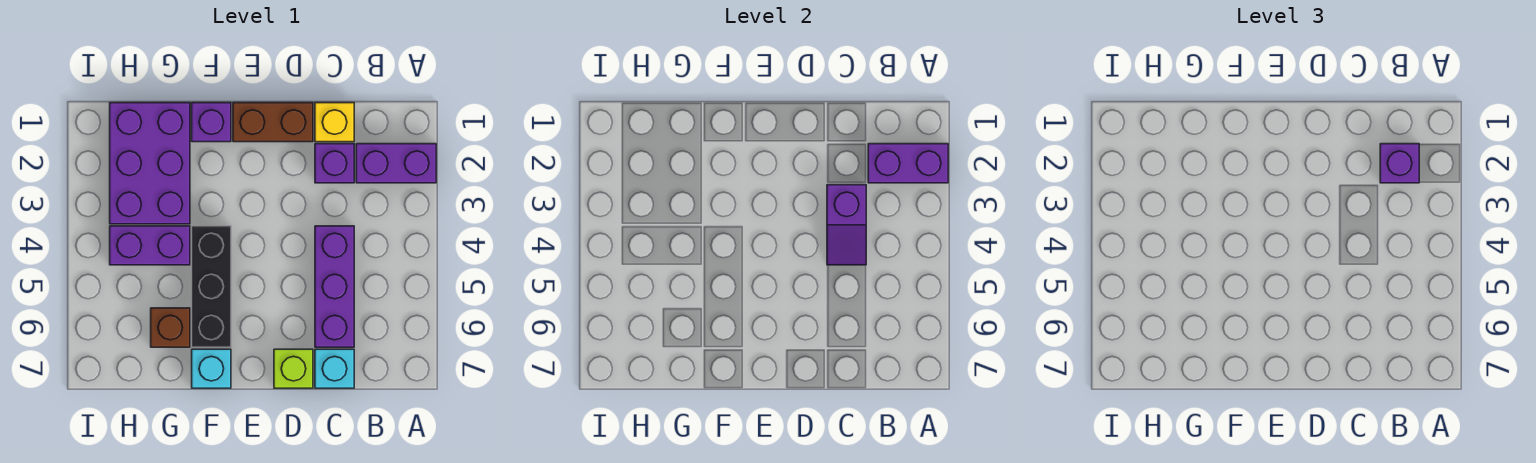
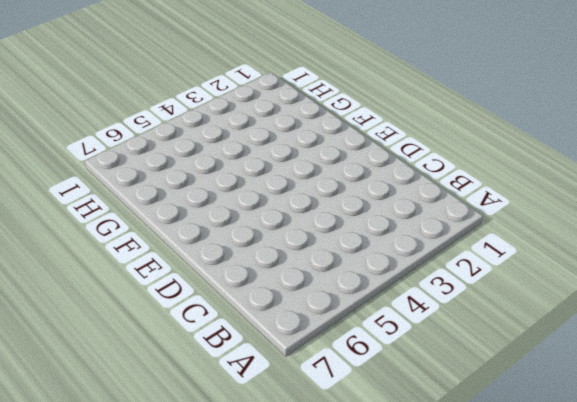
none -> purple brick A2:B2 level 1
none -> yellow brick C1 level 1
none -> purple brick C2 level 1

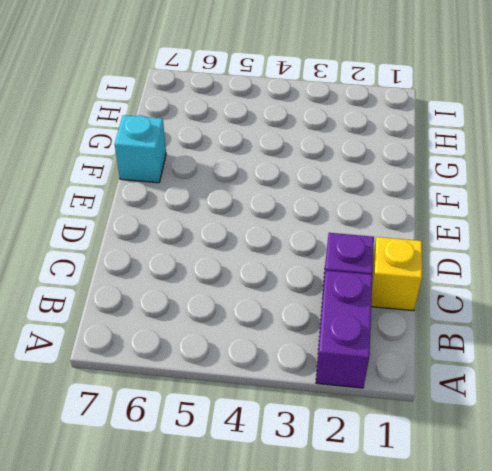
none -> purple brick C4:C6 level 1
none -> cyan brick C7 level 1
none -> brown brick D1:E1 level 1

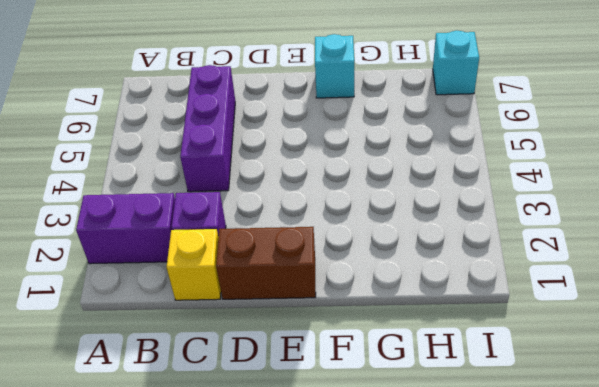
cyan brick I7 level 1 -> cyan brick C7 level 1
none -> lime brick D7 level 1
none -> purple brick F1 level 1
none -> black brick F4:F6 level 1

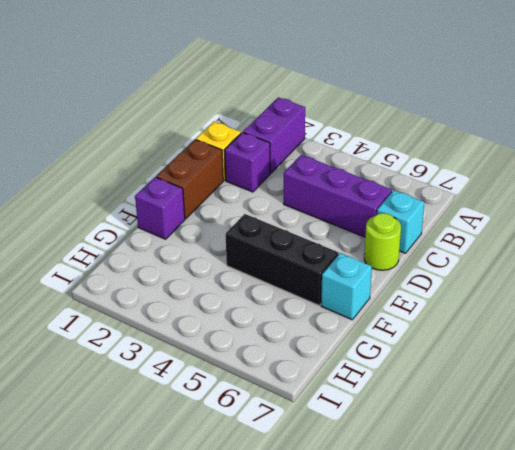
lime round brick D7 level 1 -> lime brick D7 level 1
none -> purple brick G1:H3 level 1
none -> purple brick G4:H4 level 1
none -> brown brick G6 level 1

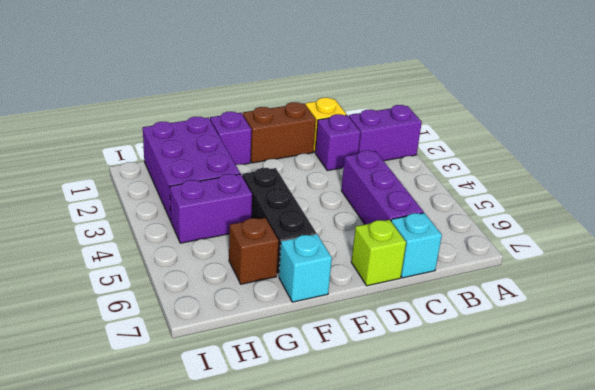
none -> purple brick A2:B2 level 2
none -> purple slope C3:C4 level 2 top 3
none -> purple brick B2 level 3

